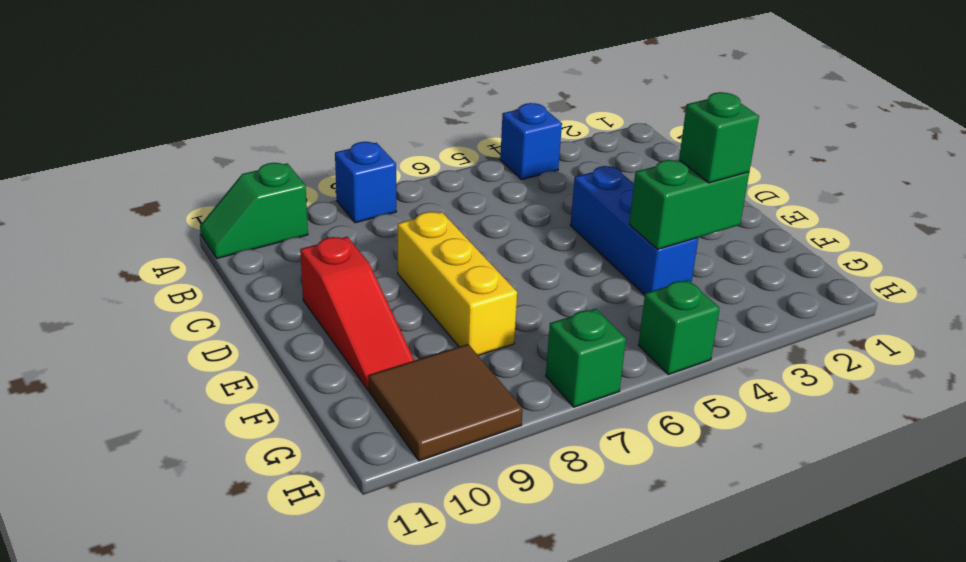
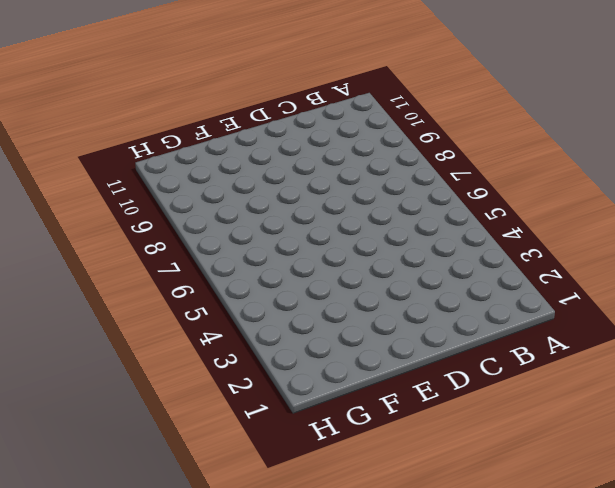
none -> blue brick A4 level 1
none -> blue brick A8 level 1

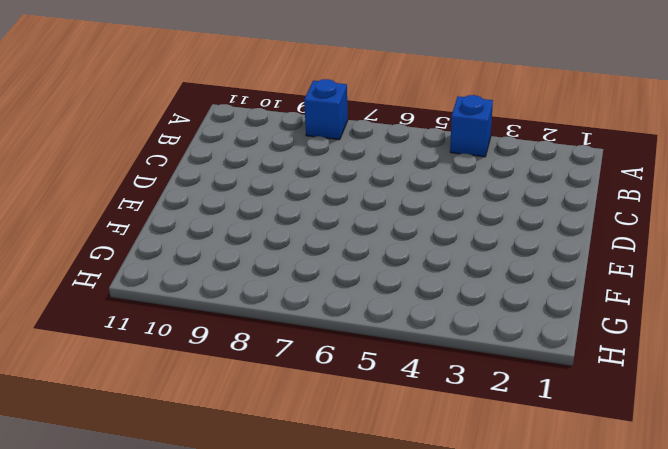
none -> green slope A10:A11 level 1 top 10
none -> blue brick D4:F4 level 1

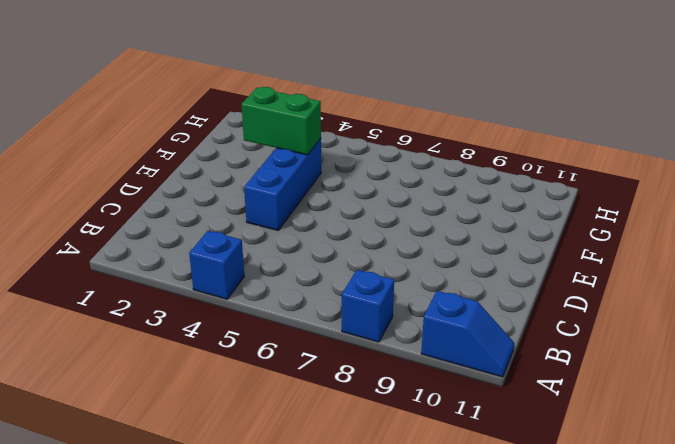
blue slope A10:A11 level 1 top 10 -> green slope A10:A11 level 1 top 10
none -> yellow brick D8:F8 level 1
none -> red slope D10:F10 level 1 top D

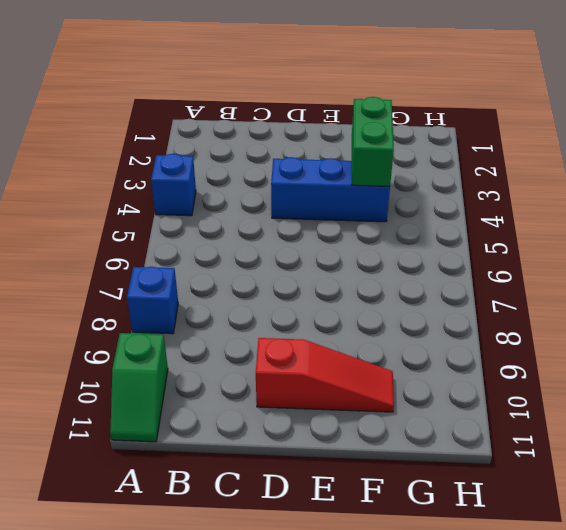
none -> yellow brick D8:F8 level 1
none -> brown tile G9:H10 level 1

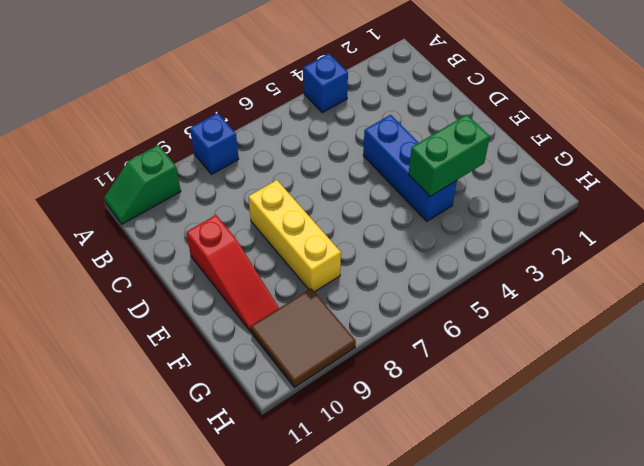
none -> green brick H5 level 1
none -> green brick H7 level 1

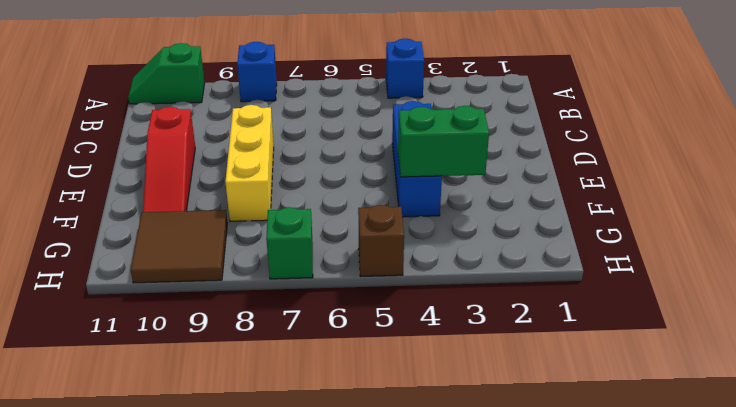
brown brick H5 level 1 -> green brick H5 level 1
none -> green brick F3 level 3

